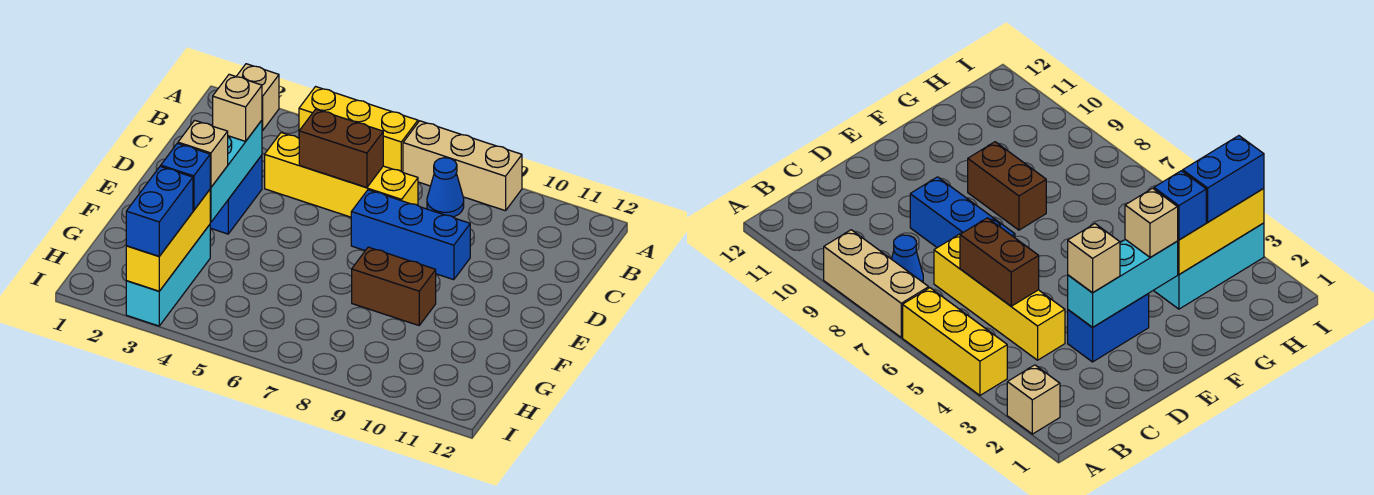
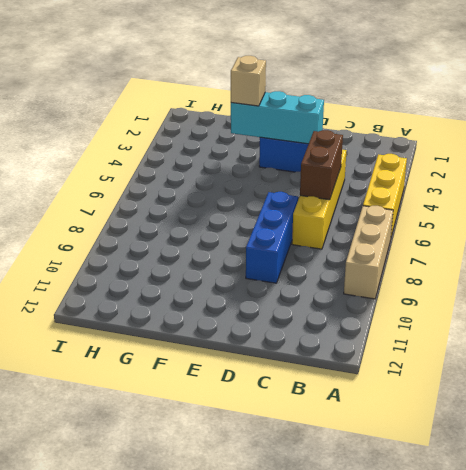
none -> tan brick A2 level 1
none -> blue cone B8 level 1
none -> brown brick F8:F9 level 1

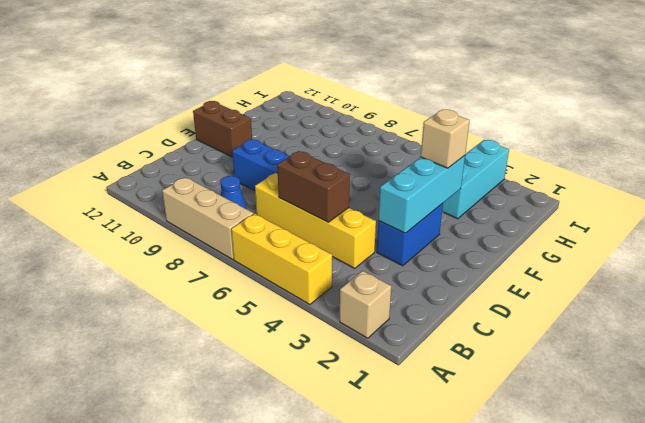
brown brick E11:E12 level 1 -> brown brick F8:F9 level 1
none -> yellow brick G3:I3 level 2
none -> tan brick D3 level 3
none -> blue brick G3 level 3

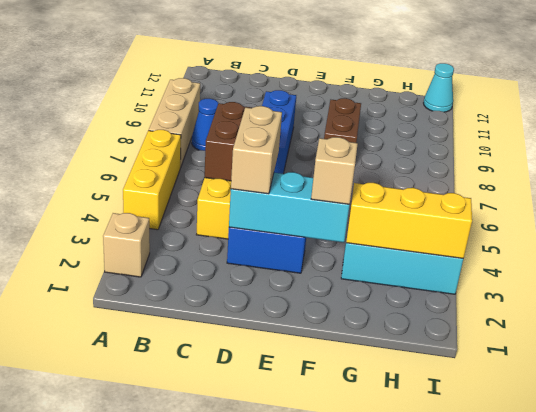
tan brick D3:D4 level 3 -> tan brick D3 level 3
cyan cone I12 level 1 -> none
none -> blue brick G3 level 3
none -> blue brick H3:I3 level 3

